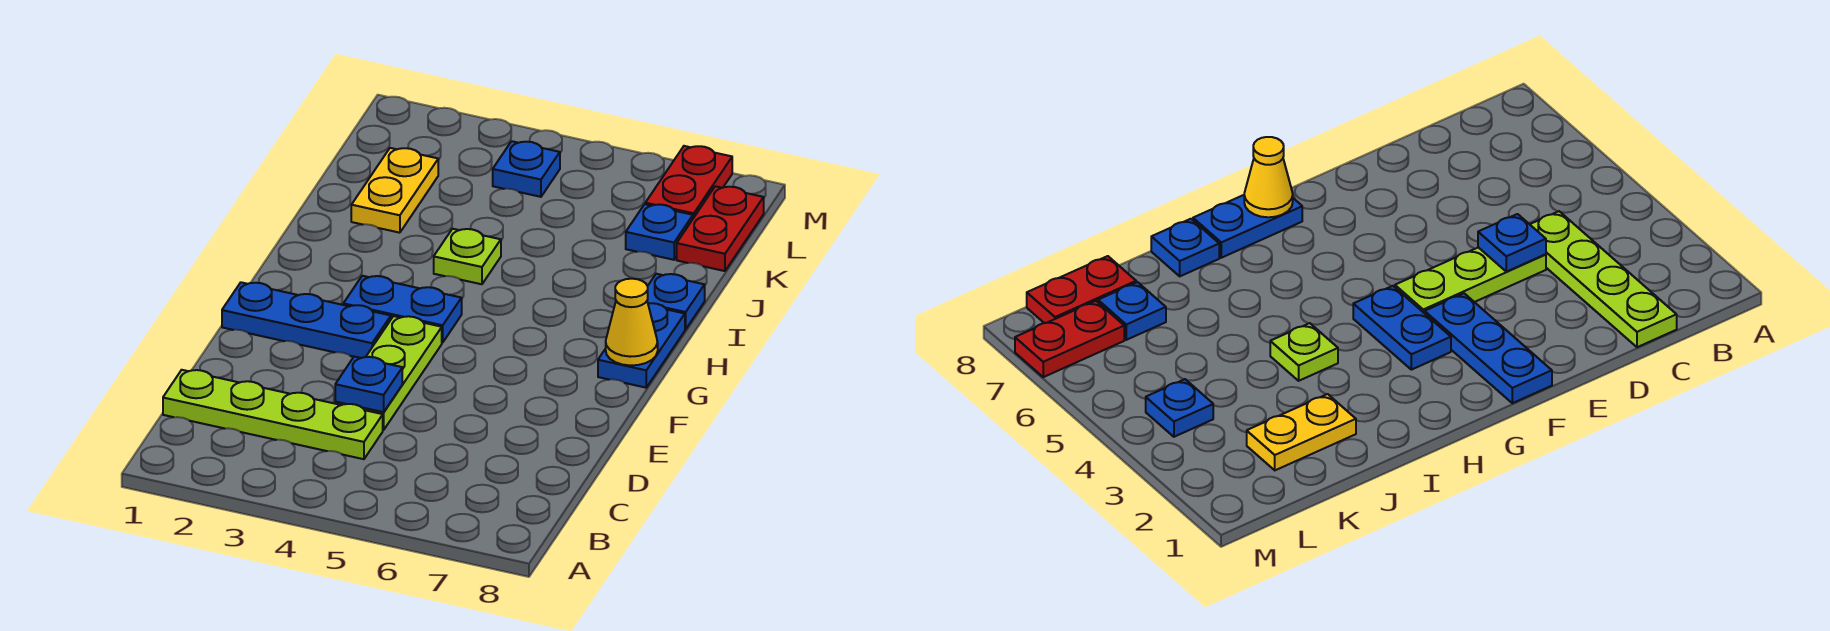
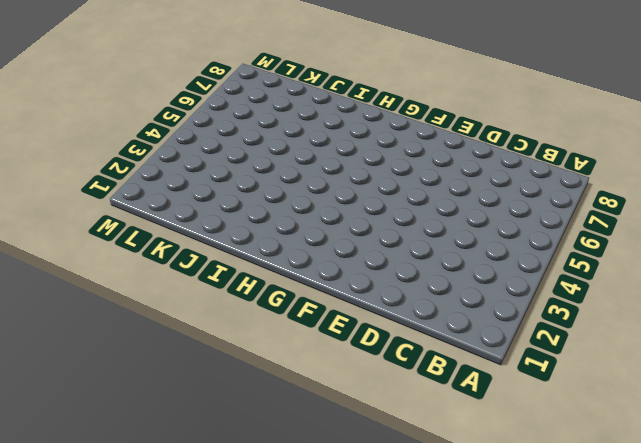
none -> lime plate C1:C4 level 1
none -> lime plate D4:F4 level 1
none -> blue plate F1:F3 level 1

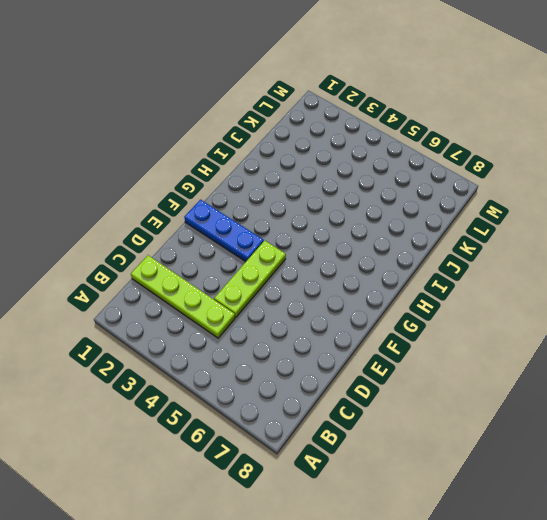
none -> blue plate G3:G4 level 1
none -> blue plate G8:H8 level 1
none -> lime plate I4 level 1

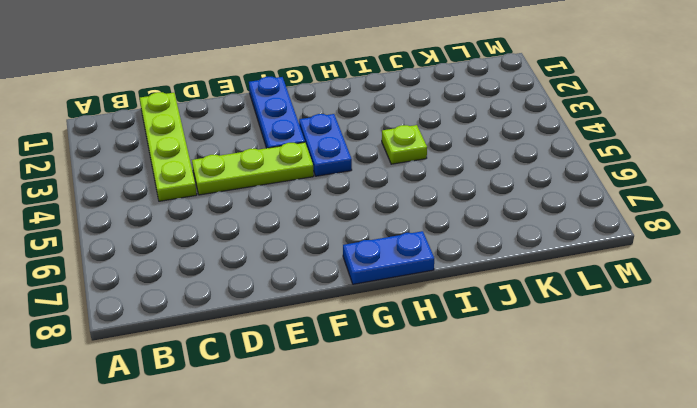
none -> blue plate I8 level 1
none -> yellow plate J2:K2 level 1
none -> blue plate K7 level 1

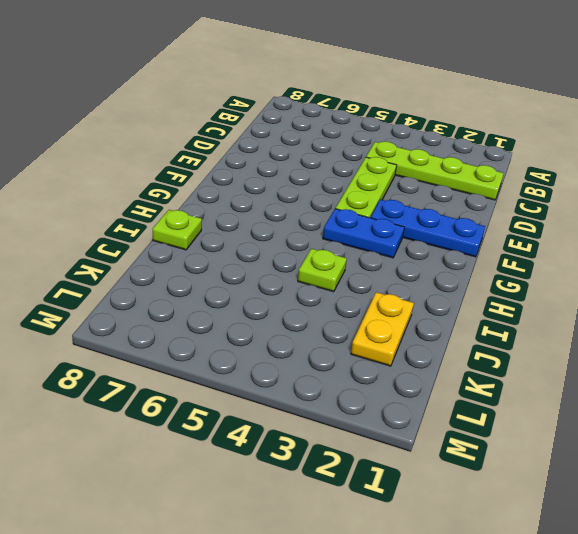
lime plate I8 level 1 -> blue plate I8 level 1
none -> blue plate G8:H8 level 1
none -> blue plate K7 level 1
none -> red plate K8:L8 level 1

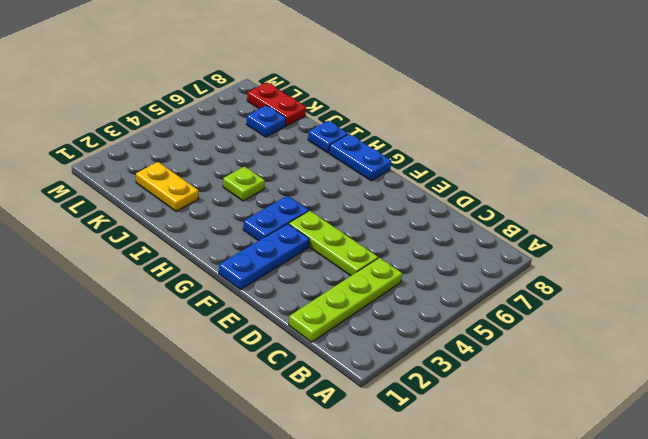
none -> blue plate L4 level 1
none -> red plate L7:M7 level 1
none -> blue plate D4 level 2

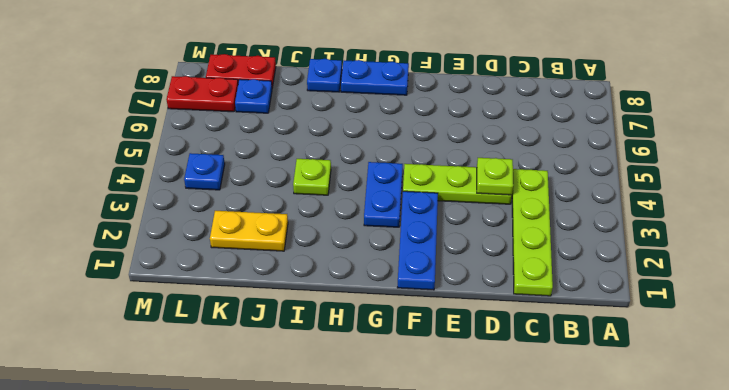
lime plate D4 level 2 -> blue plate D4 level 2
none -> yellow cone G8 level 2

